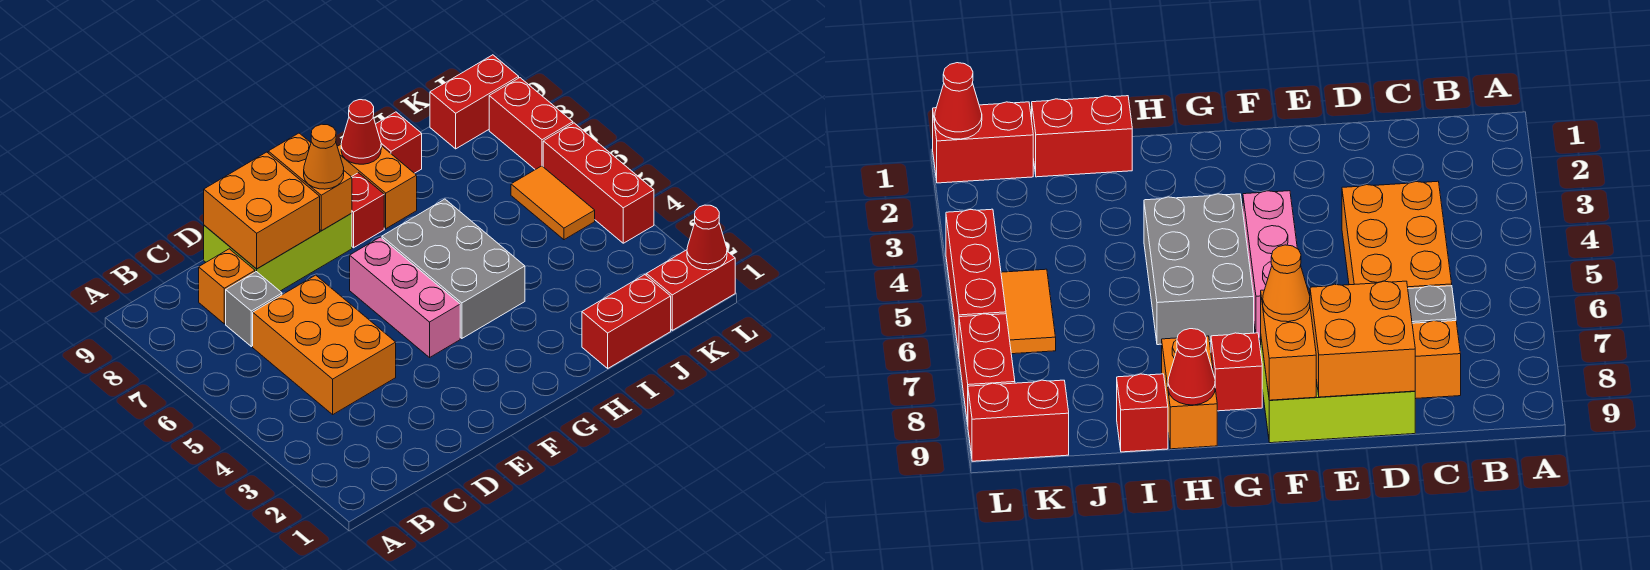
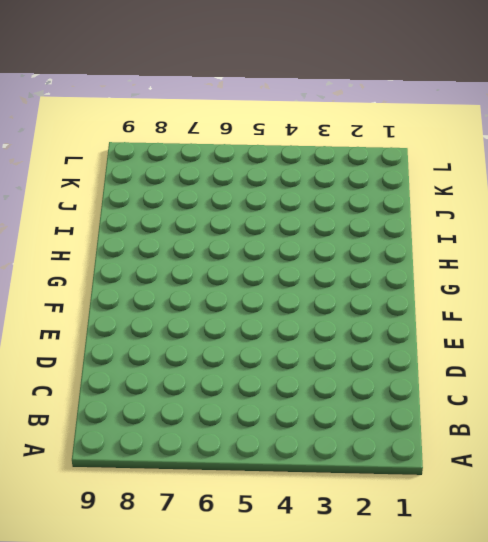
none -> orange brick C4:D6 level 1
none -> grey brick C7 level 1
none -> orange brick C8 level 1

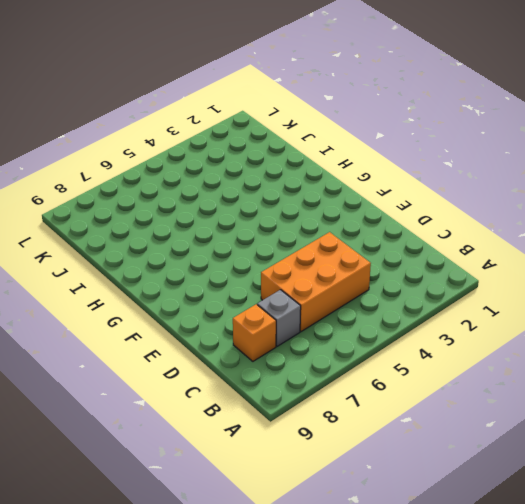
none -> lime brick D8:F9 level 1
none -> pink brick F4:F6 level 1
none -> grey brick G4:H6 level 1

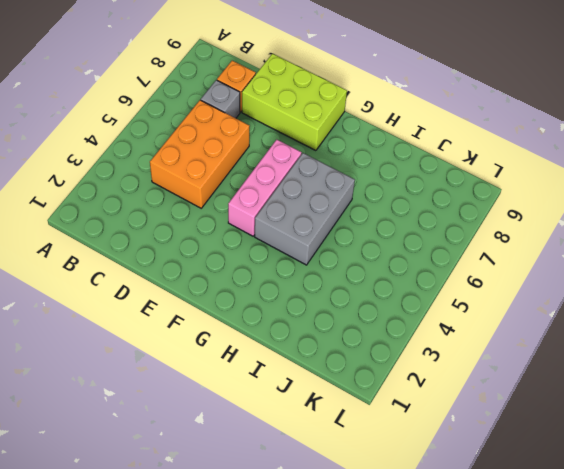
none -> red brick G8 level 1
none -> orange brick H8:H9 level 1
none -> red brick I1:J1 level 1

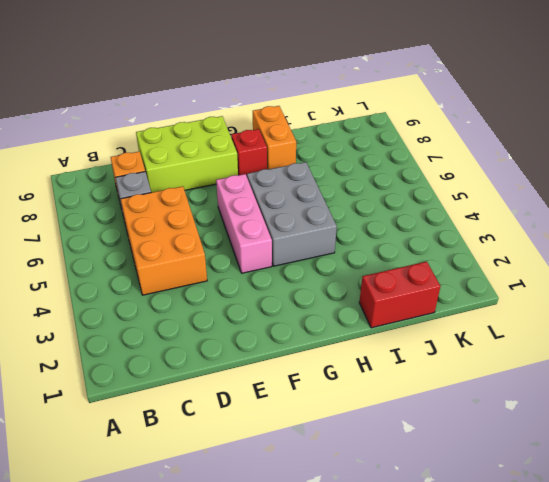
none -> red brick I9 level 1
none -> red brick K1:L1 level 1
none -> orange tile K5:K6 level 1

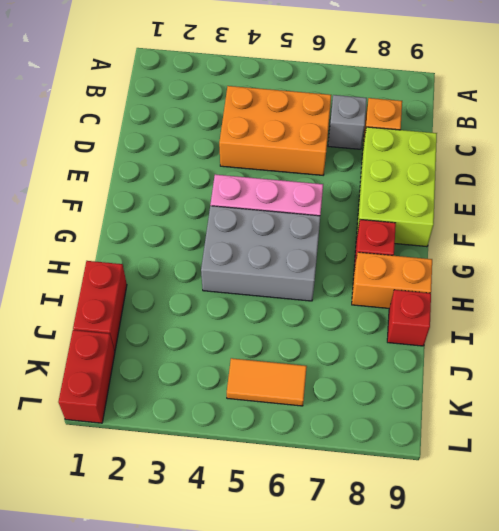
none -> red brick K9:L9 level 1
none -> red brick L4:L6 level 1
none -> red brick L7:L8 level 1

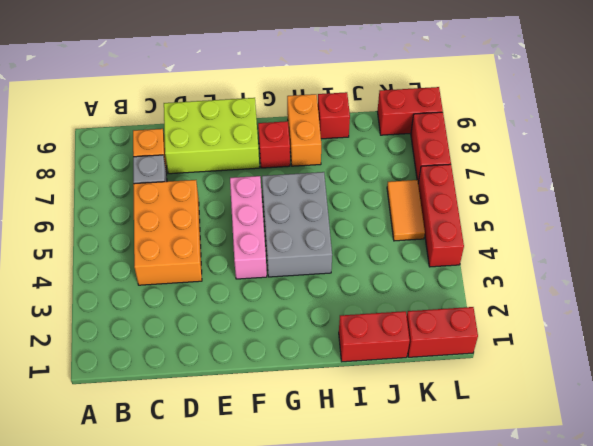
none -> orange brick D8:E9 level 2
none -> orange brick F8:F9 level 2
none -> red cone H9 level 2

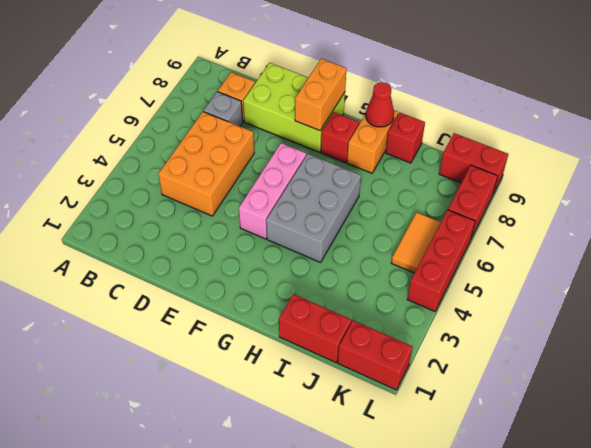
none -> orange brick D8:E9 level 2
none -> red cone L1 level 2
none -> orange cone F8 level 3

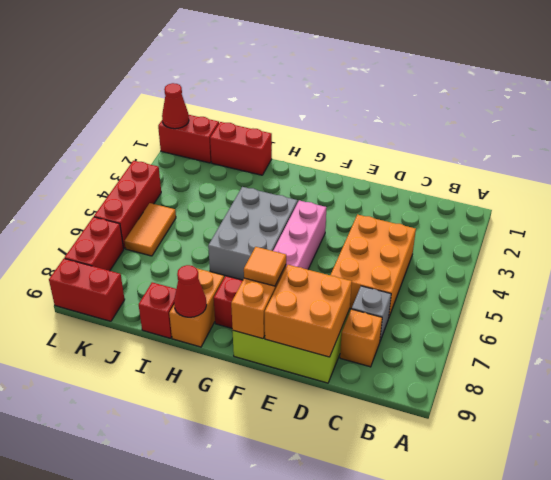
orange tile F8 level 3 -> orange cone F8 level 3

